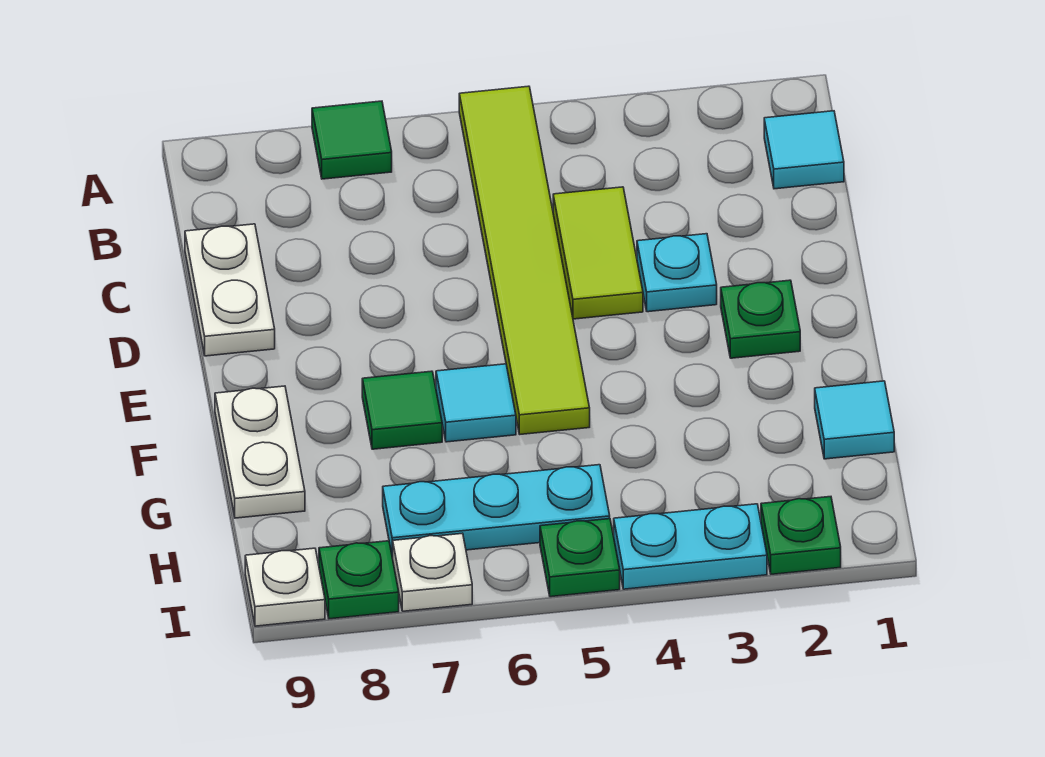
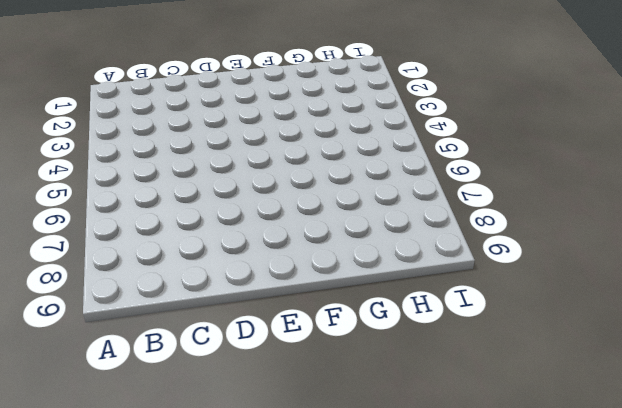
none -> lime tile A5:F5 level 1
none -> green tile A7 level 1
none -> cyan tile B1 level 1

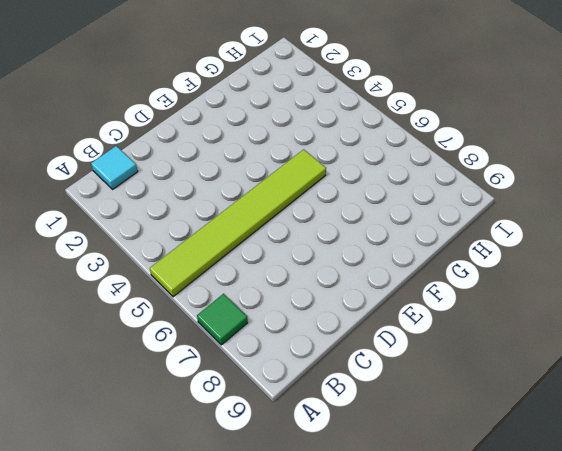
none -> lime tile C4:D4 level 1
none -> white plate C9:D9 level 1
none -> cyan plate D3 level 1

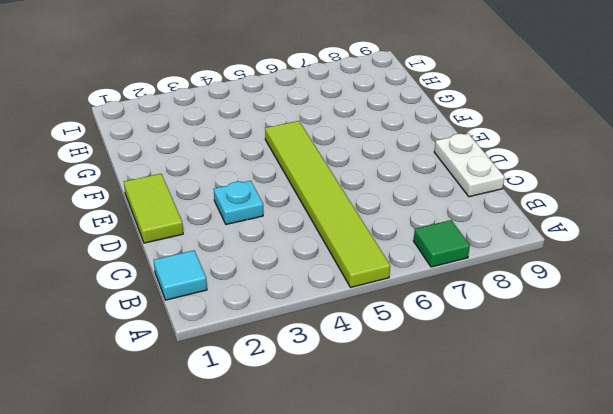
lime tile D1:E1 level 1 -> lime tile C4:D4 level 1
none -> green plate E2 level 1
none -> cyan tile F6 level 1
none -> green tile F7 level 1

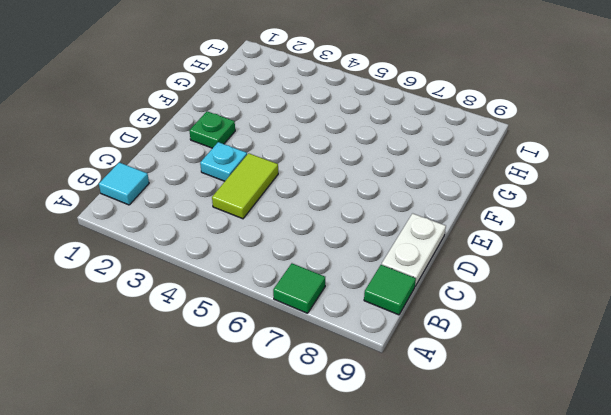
green tile B9 level 1 -> green tile F7 level 1
none -> lime tile A5:F5 level 1
none -> cyan tile F6 level 1
none -> white plate F9:G9 level 1

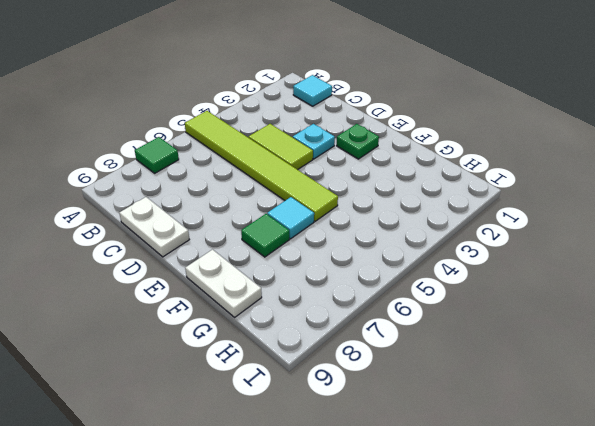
none -> cyan tile G1 level 1
none -> cyan plate H5:H7 level 1
none -> green plate I2 level 1

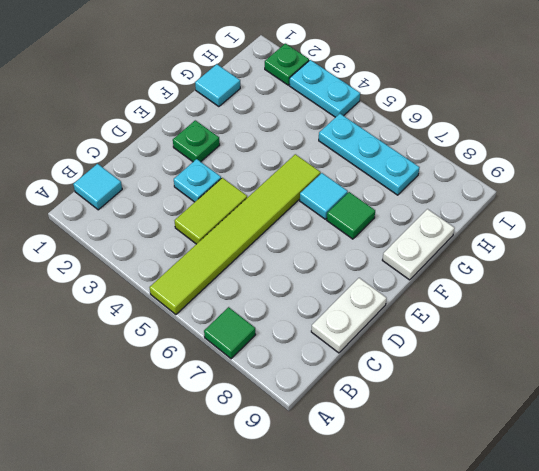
none -> green plate I5 level 1
none -> white plate I7 level 1
none -> green plate I8 level 1

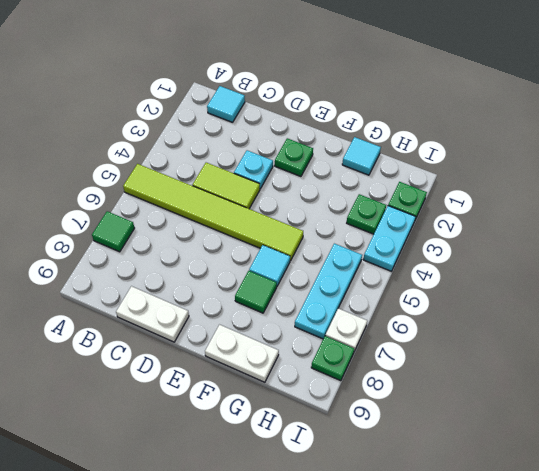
green plate H3 level 1 -> green plate I5 level 1
none -> white plate I9 level 1

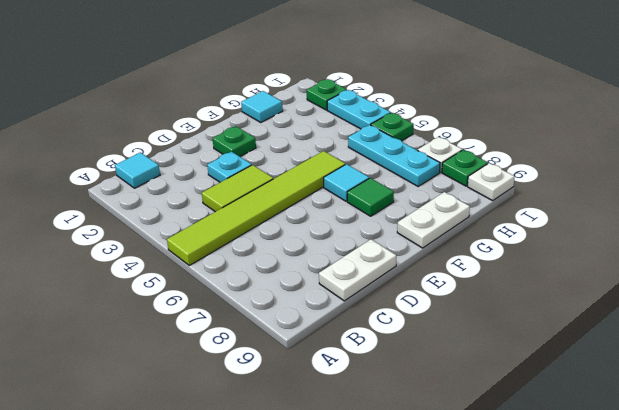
none -> green tile A7 level 1

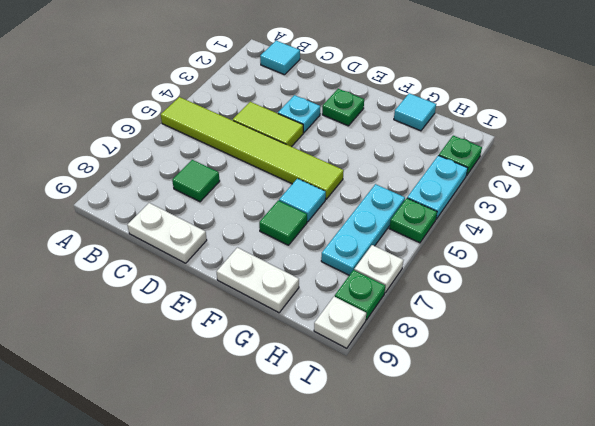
green tile C7 level 1 -> green tile A7 level 1

